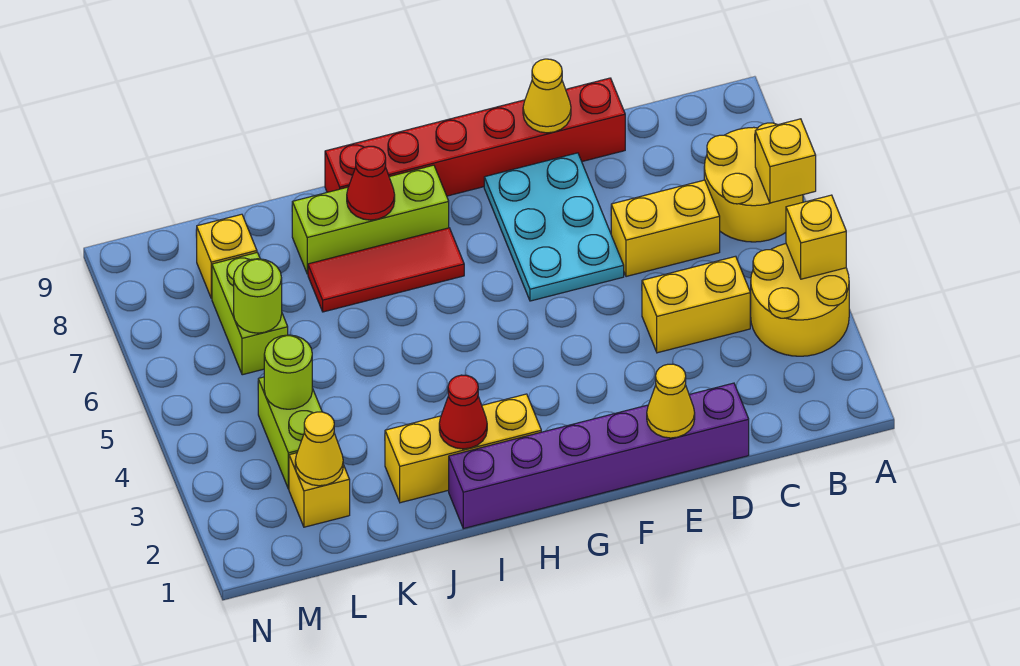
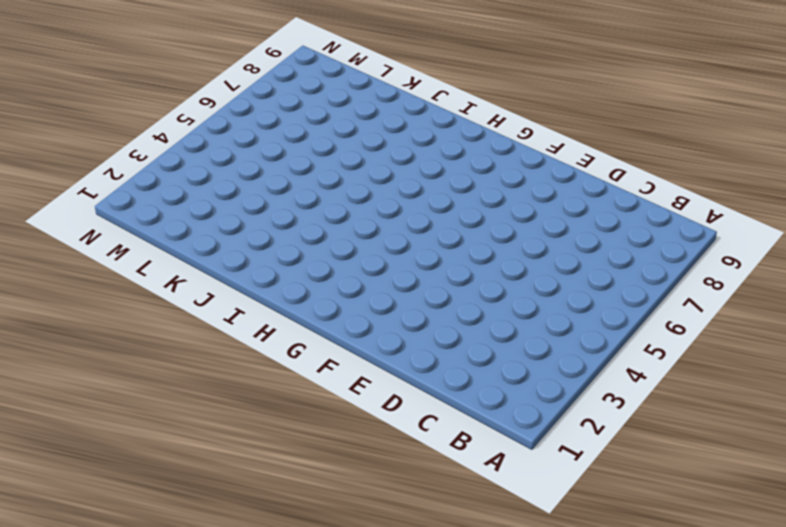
none -> yellow round brick A3:B4 level 1
none -> yellow round brick A6:B7 level 1
none -> yellow brick C4:D4 level 1

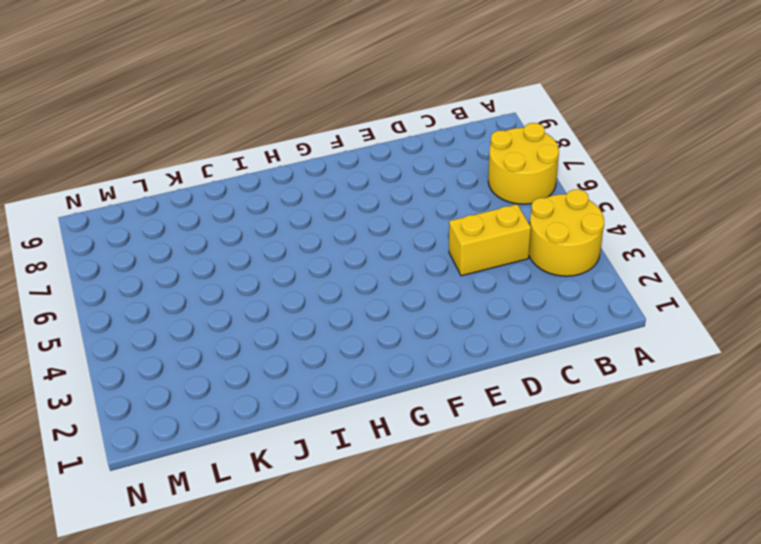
none -> yellow brick C6:D6 level 1
none -> purple brick D1:I1 level 1
none -> red brick D9:I9 level 1

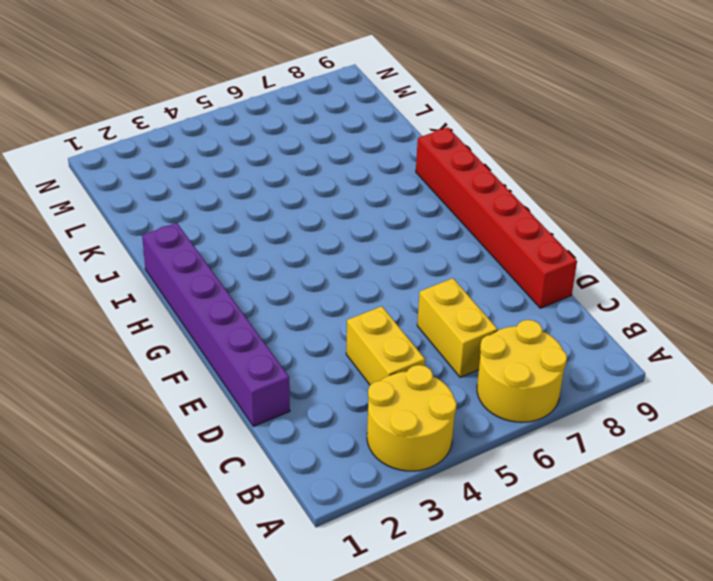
none -> cyan plate E6:F8 level 1
none -> yellow brick H2:J2 level 1
none -> red tile H7:J7 level 1

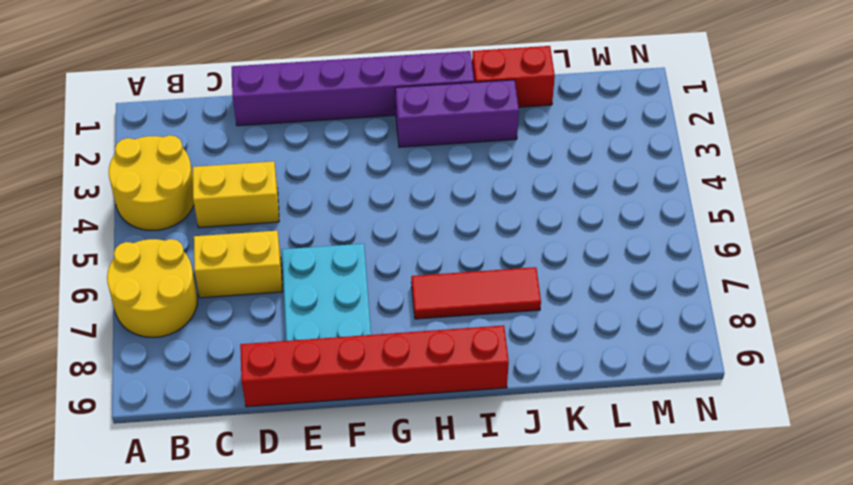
purple brick H2:J2 level 1 -> yellow brick H2:J2 level 1
red brick J1:K1 level 1 -> none
none -> lime brick H8:J8 level 1
none -> yellow brick L2 level 1
none -> lime brick L3:L4 level 1

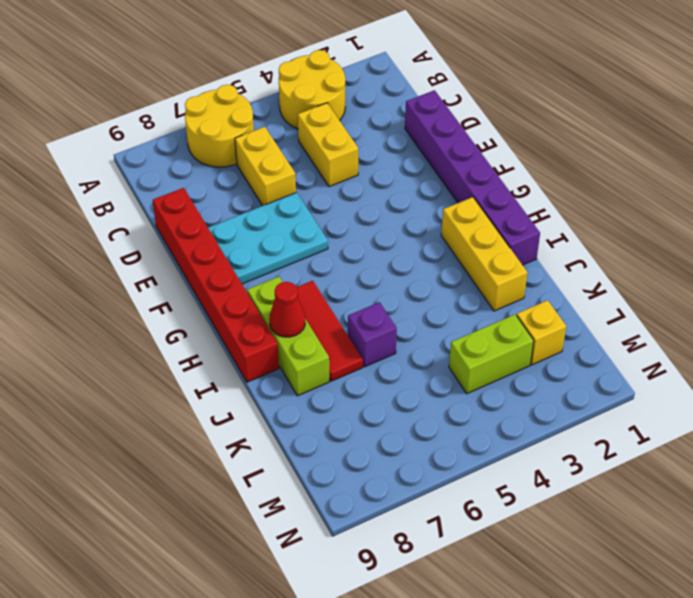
purple brick J6 level 1 -> none
none -> lime brick L6:L7 level 1
none -> yellow brick L8 level 1
none -> yellow brick A4 level 2

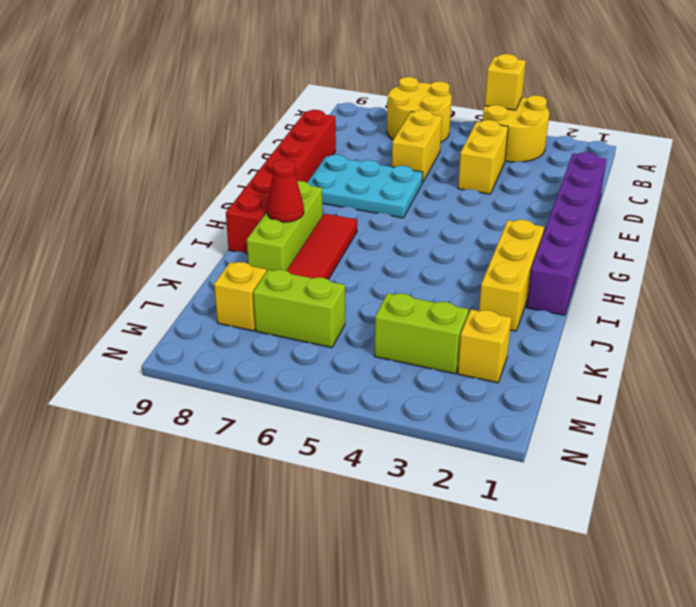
none -> yellow brick A6 level 2
none -> yellow cone E1 level 2
none -> yellow cone E9 level 2

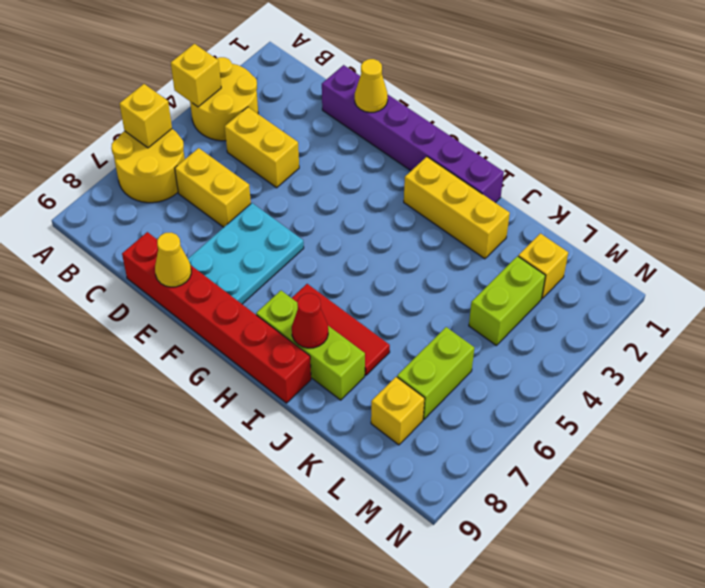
none -> red cone I2 level 2
none -> yellow cone L2 level 2
none -> lime round brick L4 level 2

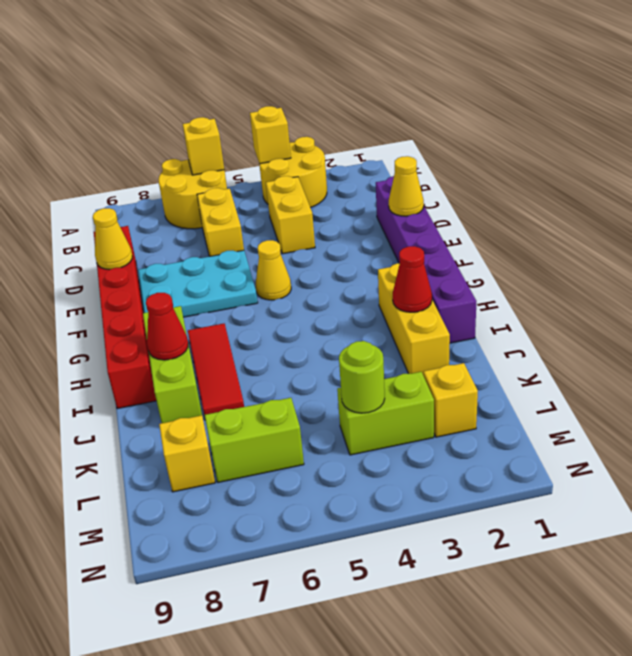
yellow cone F5 level 1 -> yellow cone L2 level 2
none -> lime round brick L6 level 2

